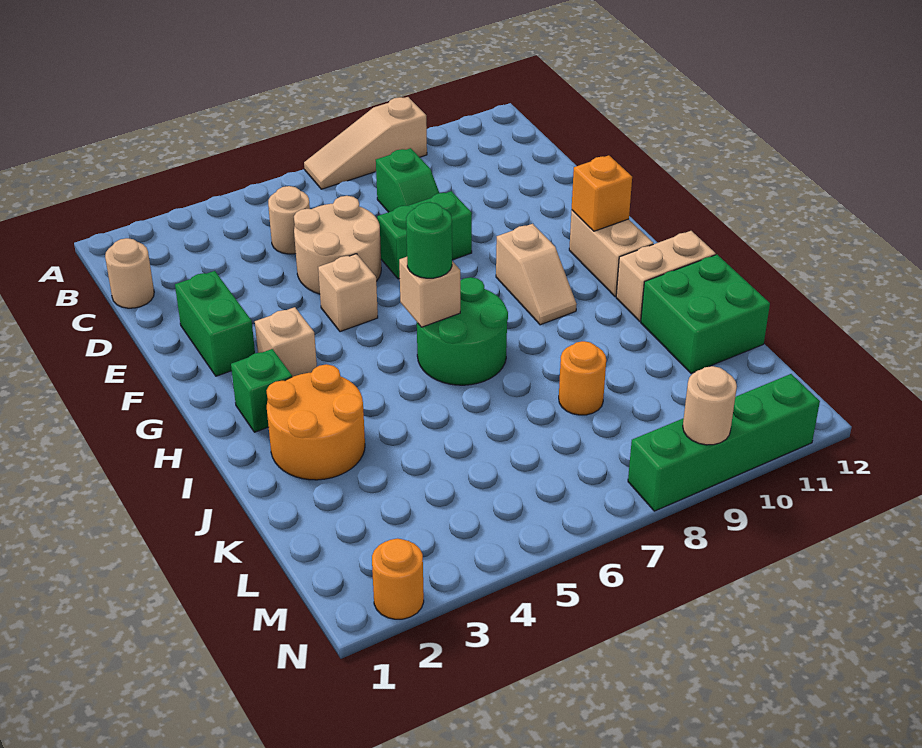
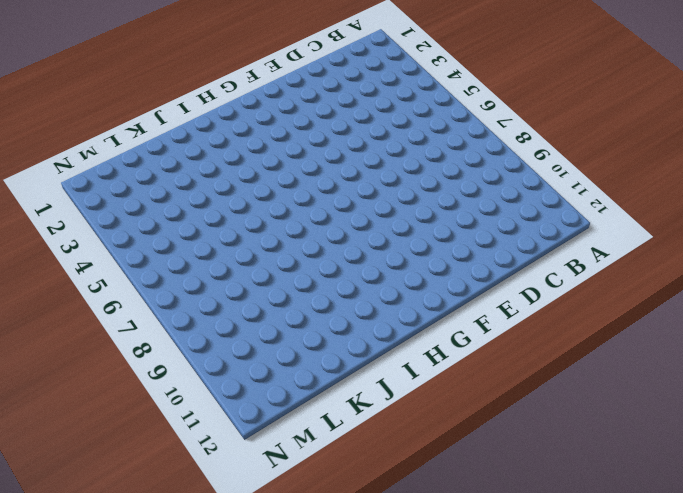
none -> tan slope A7:A9 level 1 top 9
none -> tan round brick C1 level 1
none -> tan round brick C5 level 1

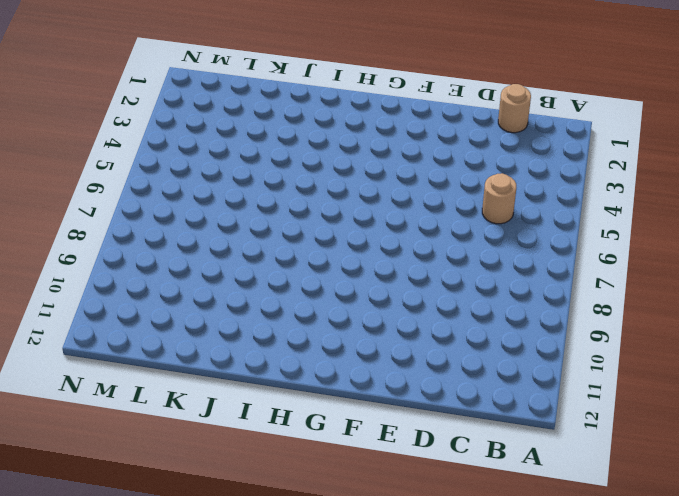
none -> tan slope A7:A9 level 1 top 9
none -> green slope C8:D8 level 1 top C
none -> tan round brick D5:E6 level 1

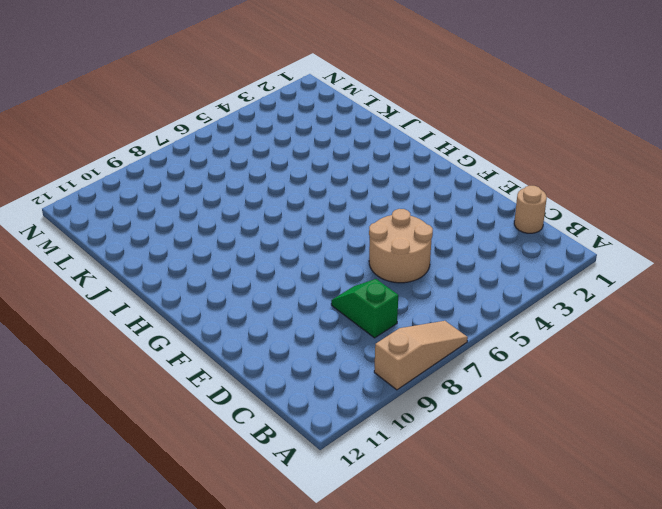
none -> tan round brick C5 level 1
none -> green brick E2:F2 level 1
none -> green brick E7:E8 level 1

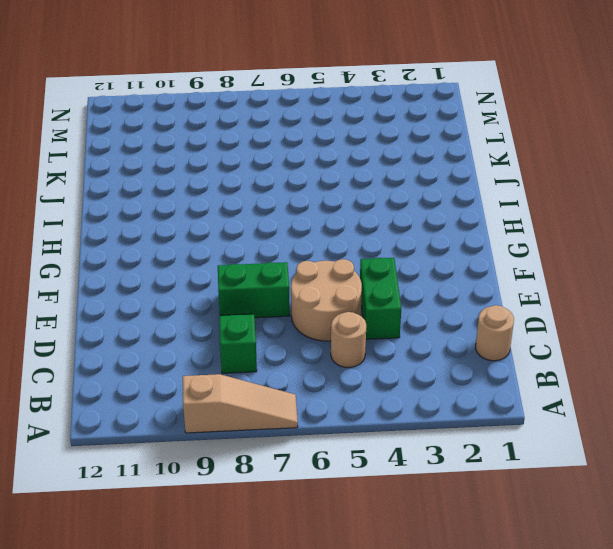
green brick D4:E4 level 1 -> green brick E2:F2 level 1
none -> tan brick F5 level 1
none -> tan brick G3 level 1
none -> tan slope G9:H9 level 1 top G

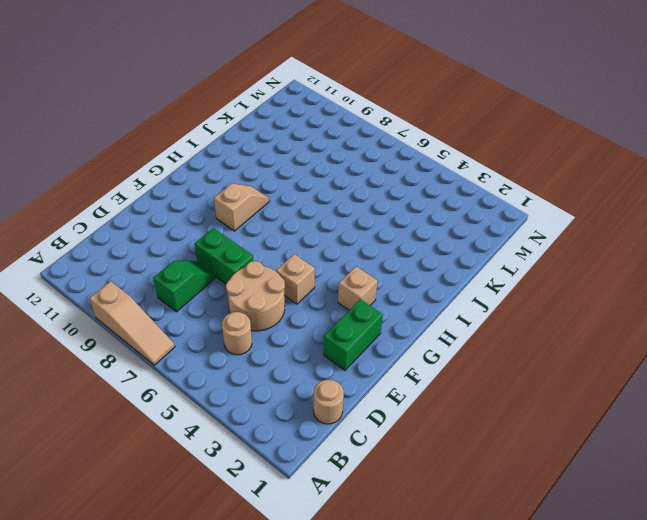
none -> tan brick G11:H11 level 1
none -> green brick H2 level 1
none -> green round brick H6:I7 level 1

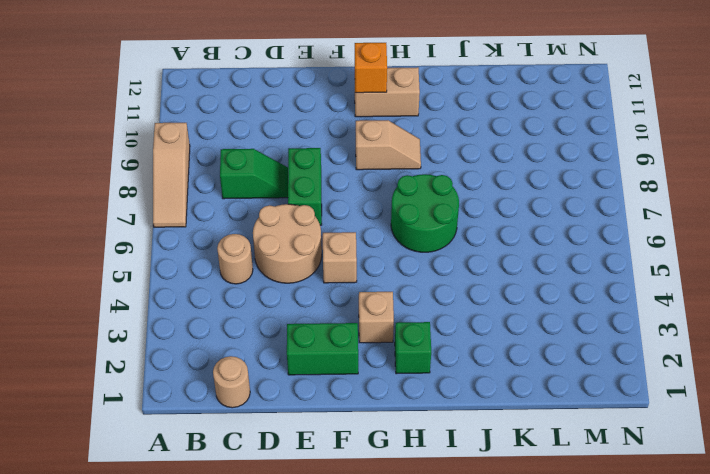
none -> orange round brick I2:J3 level 1
none -> tan brick I11:I12 level 1
none -> green brick J11:K12 level 1

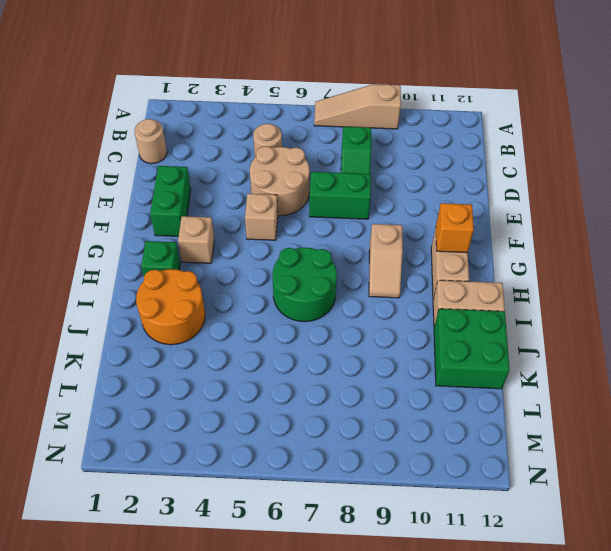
none -> orange round brick K8 level 1
none -> orange round brick N2 level 1
none -> green brick N8:N11 level 1

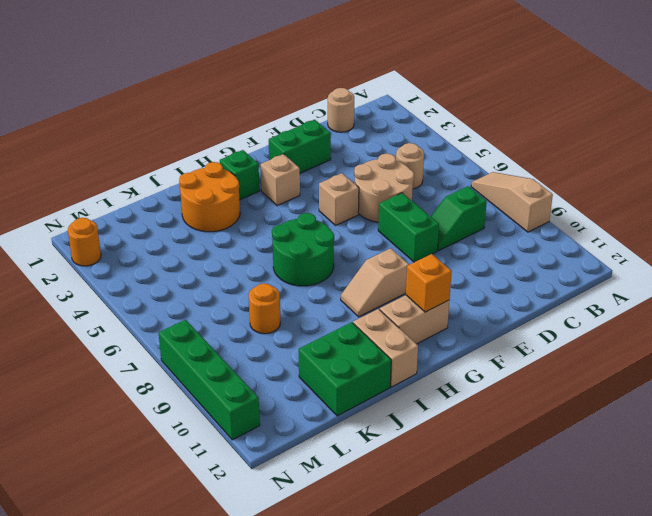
none -> tan brick H6 level 2
none -> tan round brick N9 level 2
none -> green round brick H6 level 3

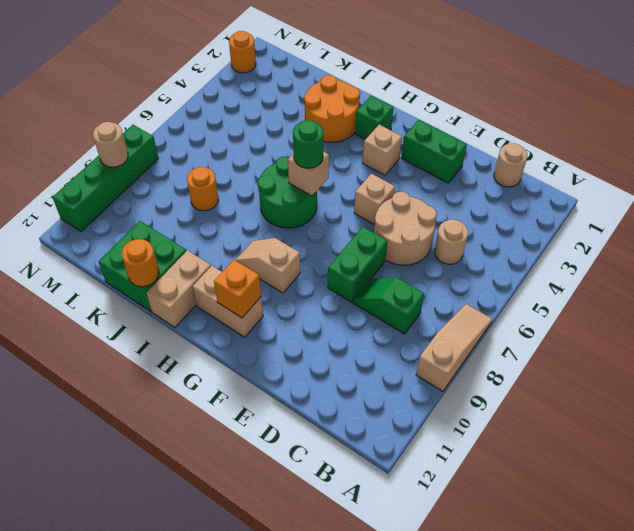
orange round brick J12 level 2 -> none

